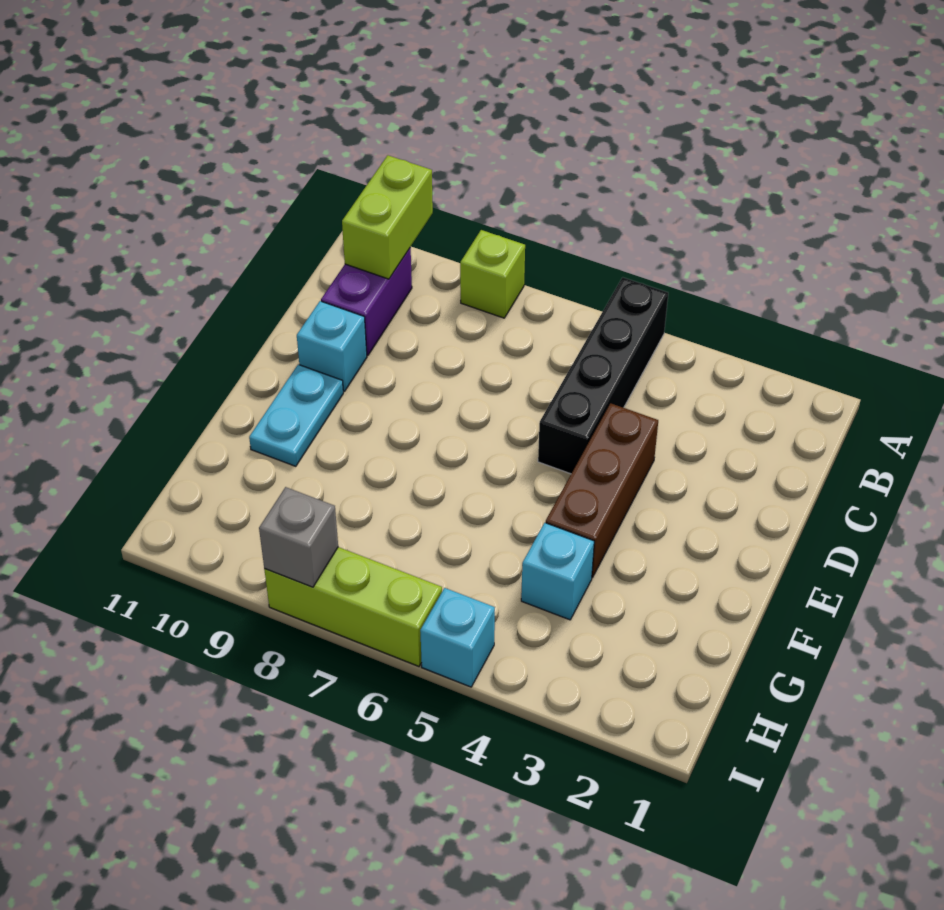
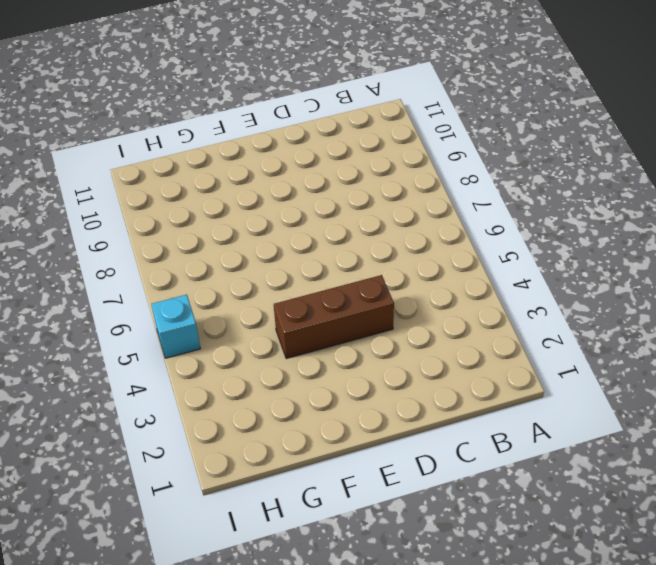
none -> black brick A5:D5 level 1
none -> lime brick A8 level 1

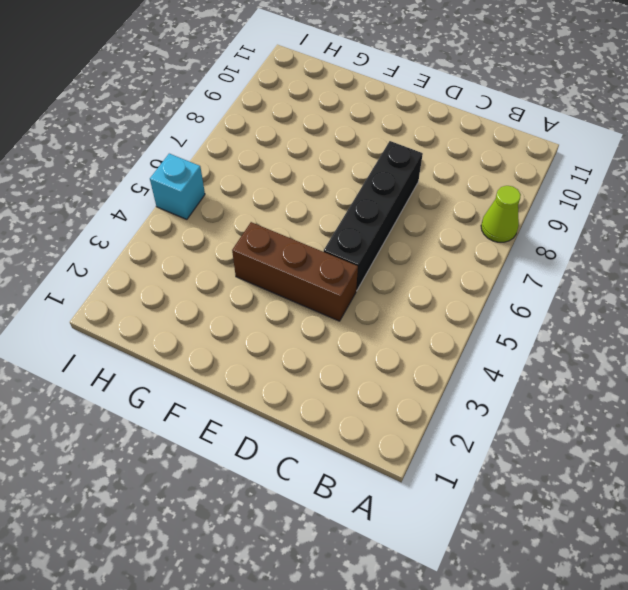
lime cone A8 level 1 -> lime brick A8 level 1
black brick D5:D8 level 1 -> black brick A5:D5 level 1
none -> purple brick B10:C10 level 1
none -> cyan brick D10 level 1

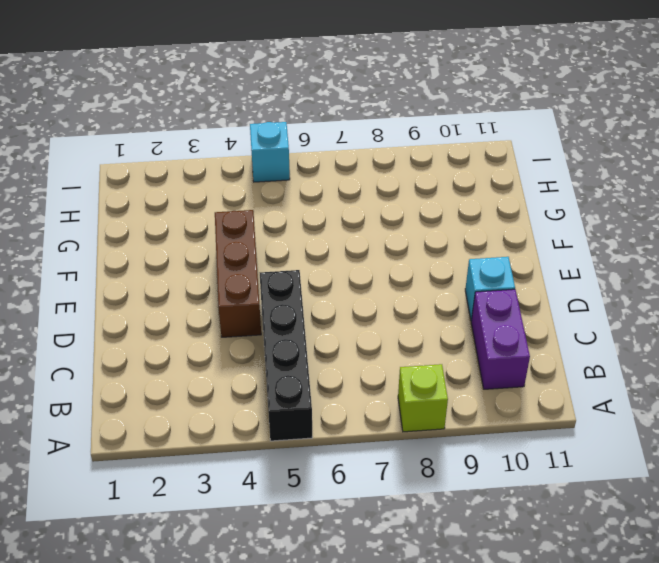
none -> cyan plate E10:F10 level 1
none -> cyan brick G4 level 1

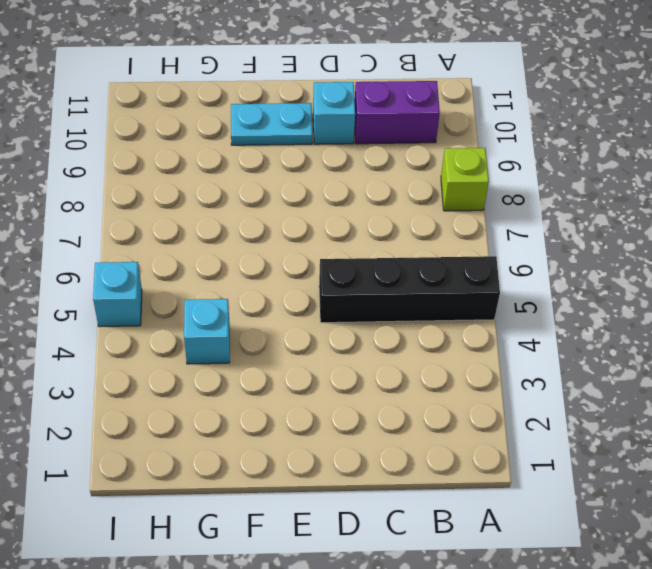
none -> brown brick D4:F4 level 1
none -> lime brick I6:I8 level 1

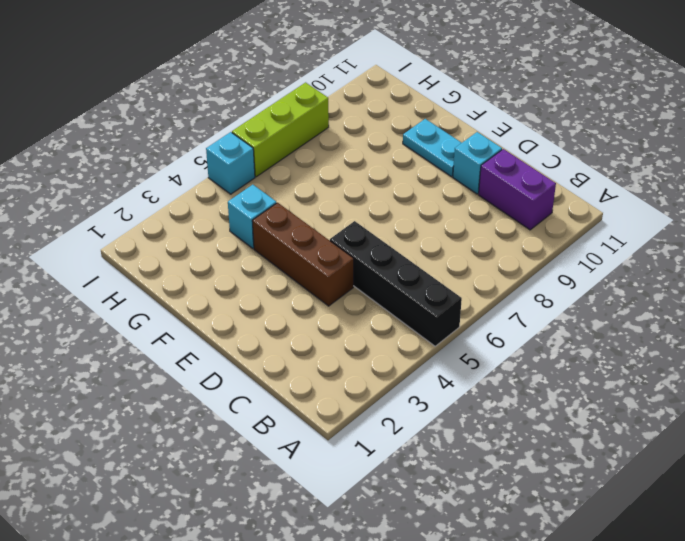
none -> lime brick A8 level 1
none -> lime brick A10:B10 level 2

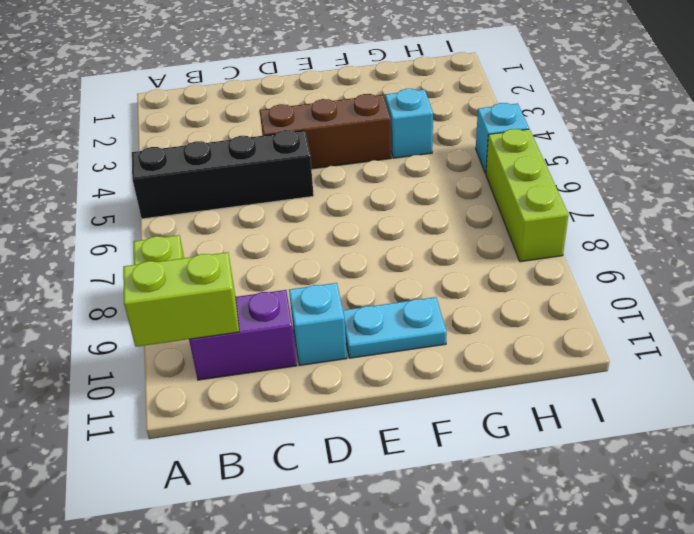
none -> grey brick I8 level 2

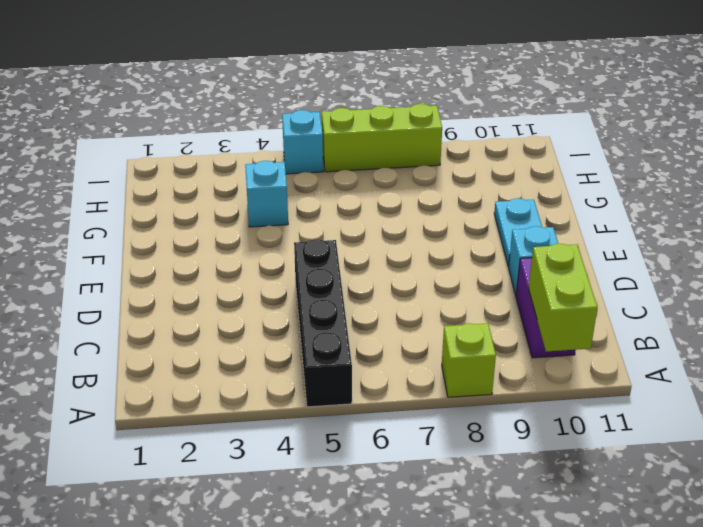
none -> brown brick D4:F4 level 1
none -> grey brick I8 level 2

